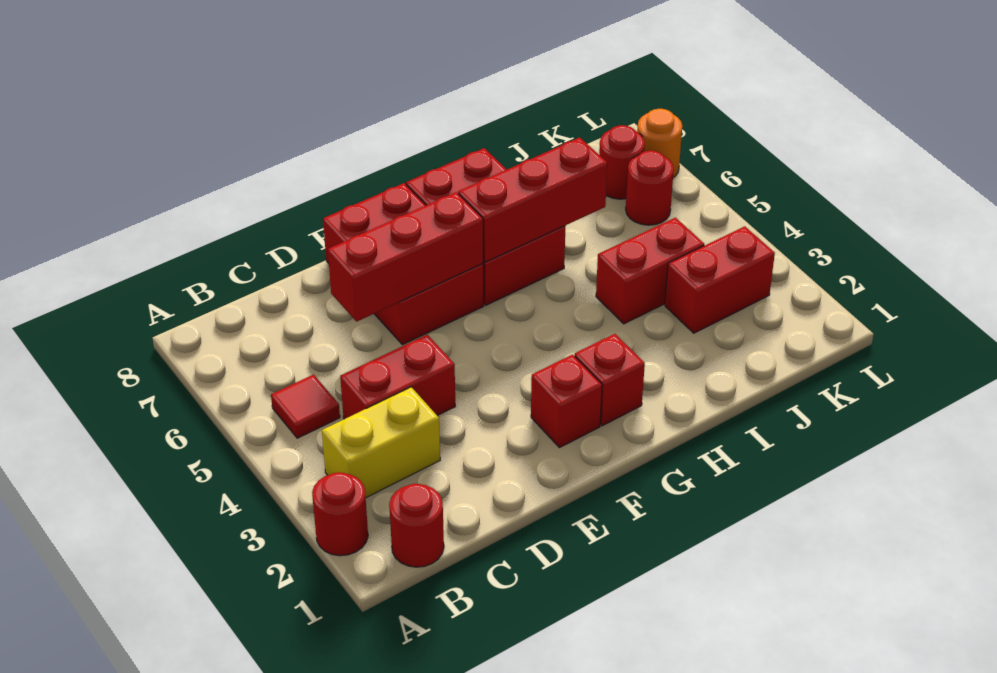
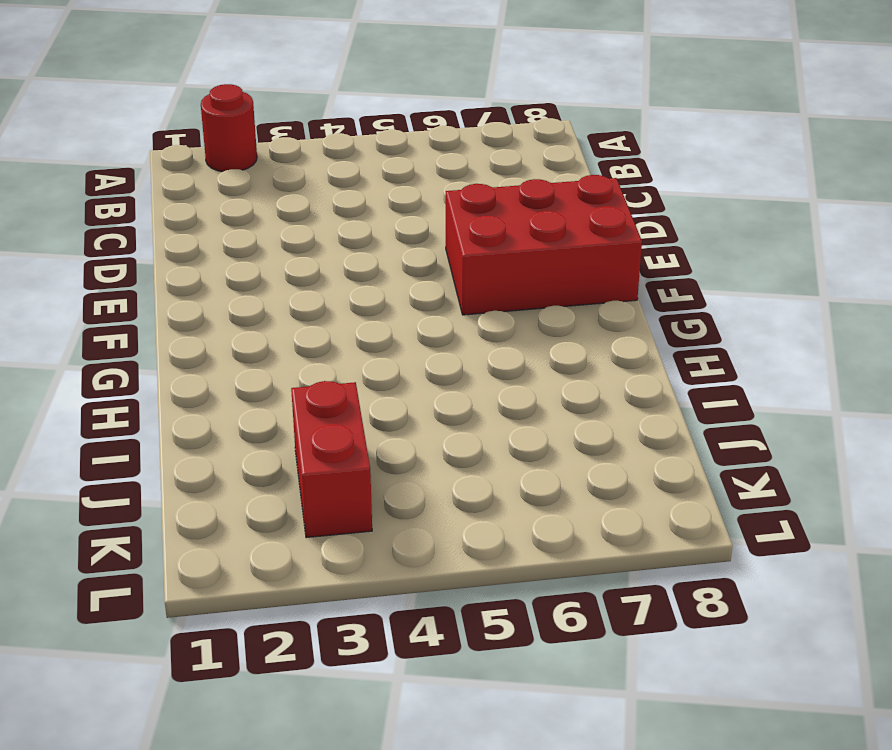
none -> red round brick B1 level 1
none -> yellow brick B3:C3 level 1
none -> red tile B5 level 1

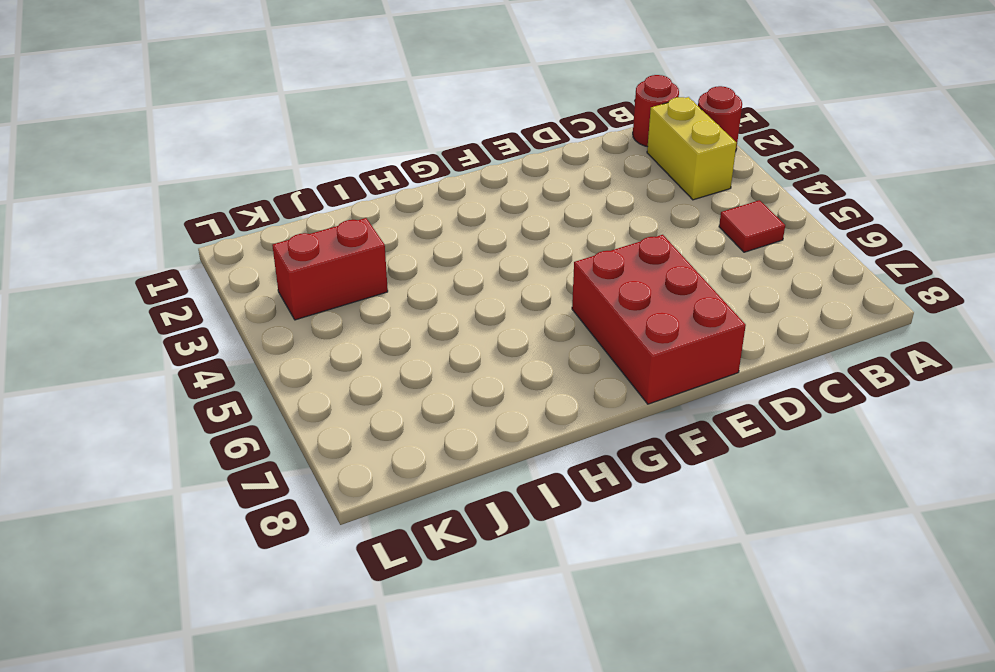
yellow brick B2:B3 level 1 -> yellow brick B3:C3 level 1
none -> red brick C4:D4 level 1
none -> red brick F2 level 1
none -> red brick G2 level 1

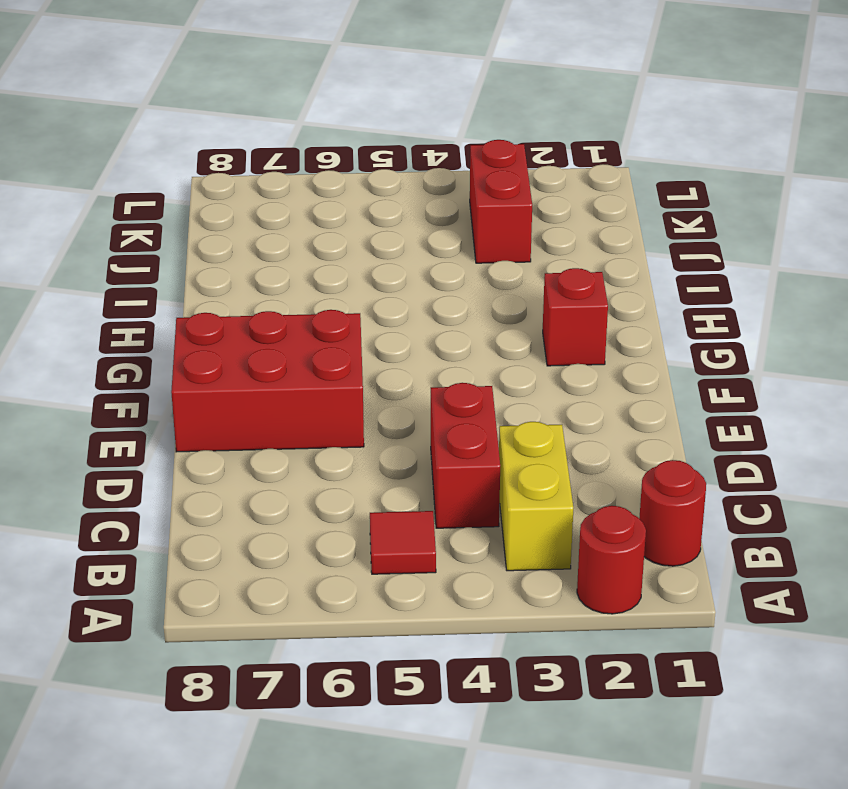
none -> red brick F2 level 1
none -> red brick G6:H8 level 1
none -> red brick I4:J4 level 1

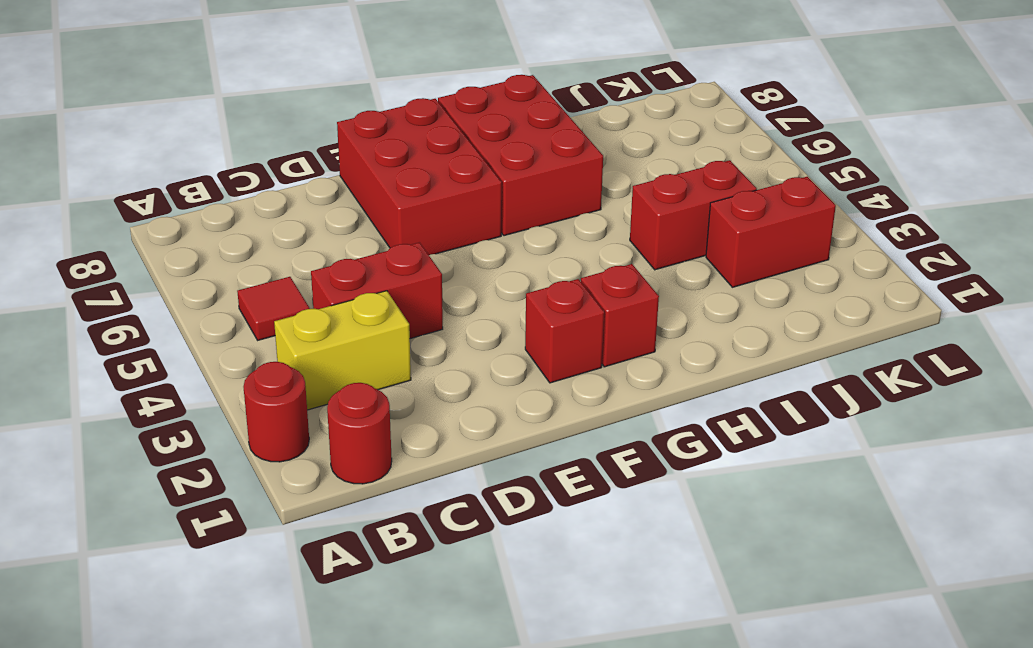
none -> red round brick K6 level 1
none -> red round brick K7 level 1
none -> orange round brick L7 level 1

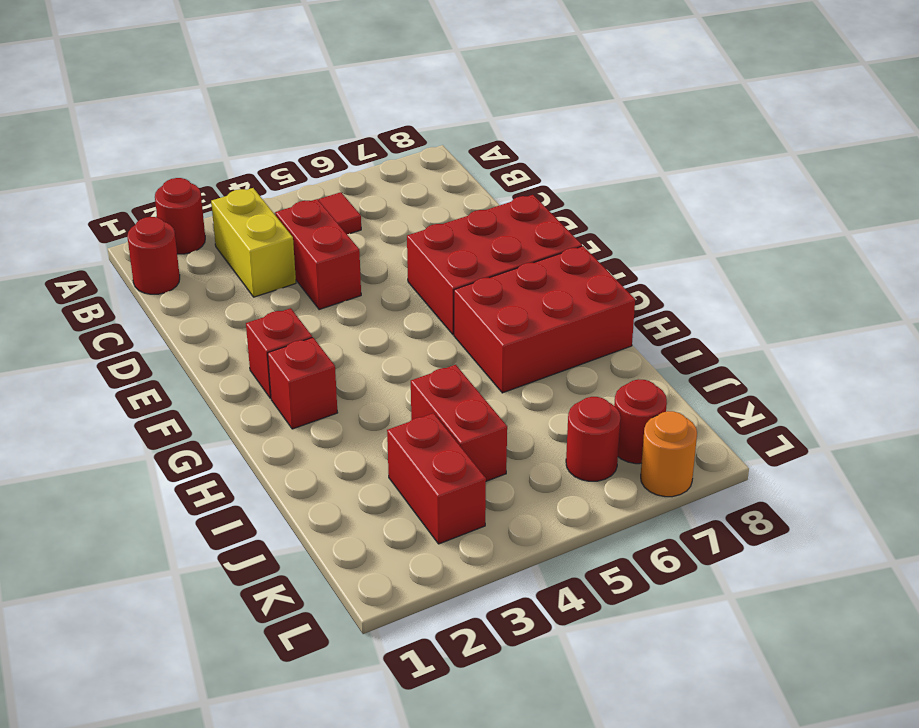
none -> red brick D6:F6 level 2
none -> red brick G6:I6 level 2

